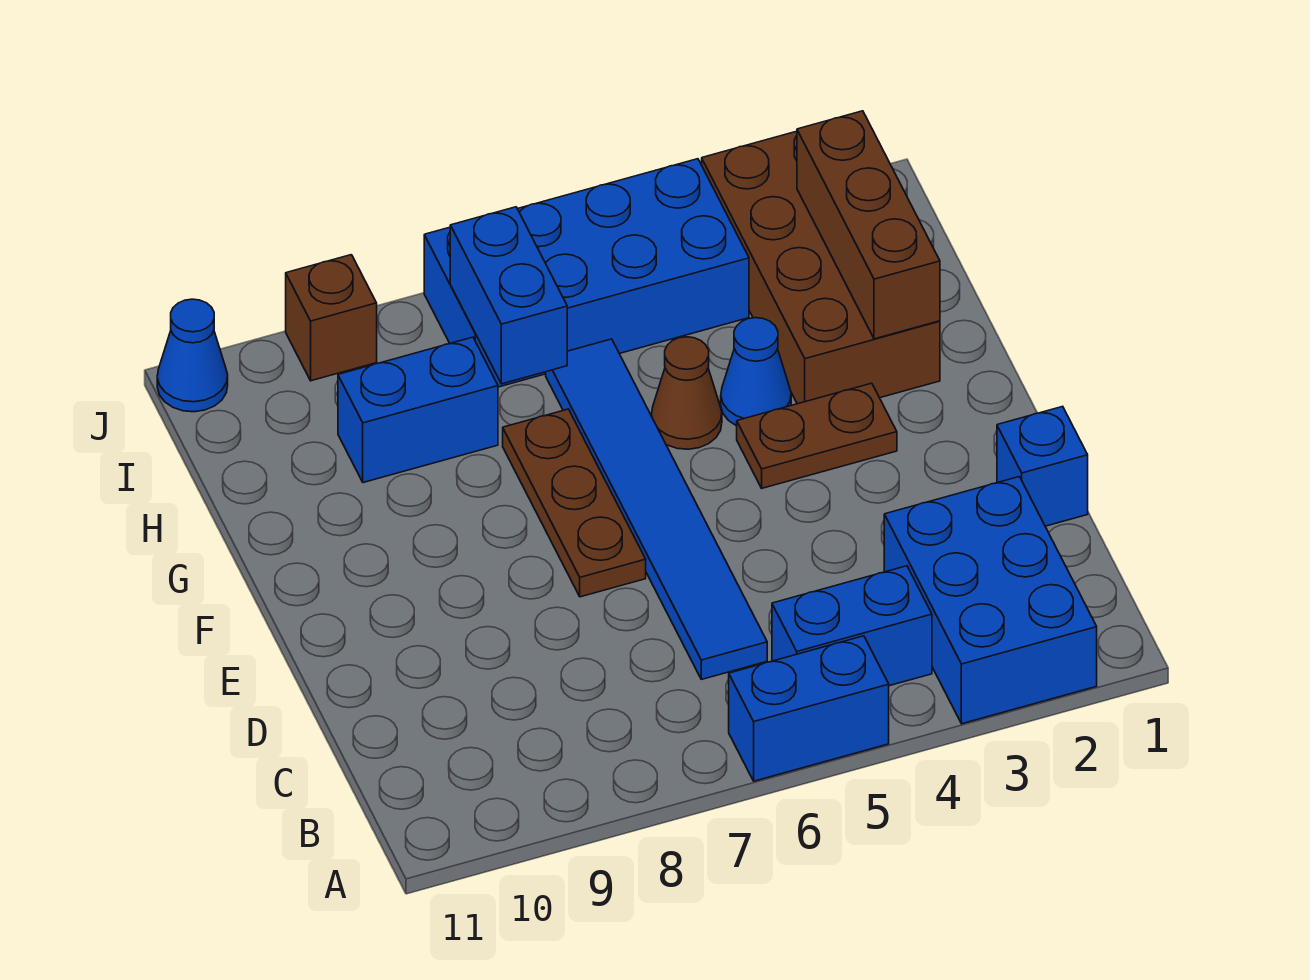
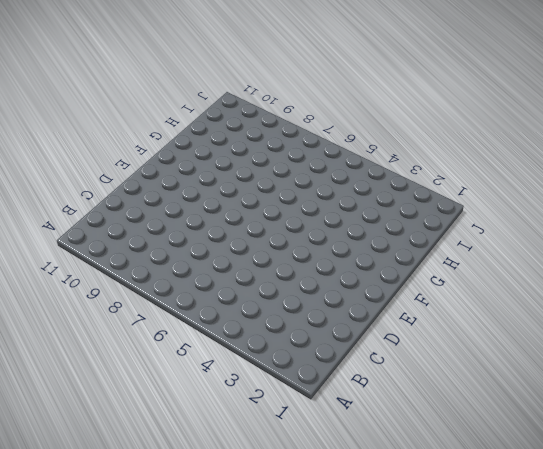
none -> blue brick A2:C3 level 1
none -> blue brick A5:A6 level 1
none -> blue brick B4:B5 level 1

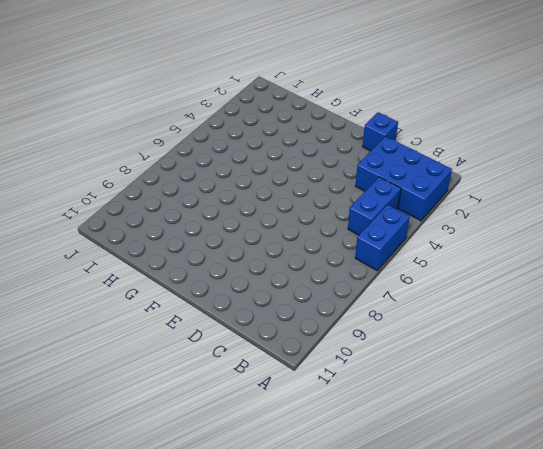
none -> blue tile C6:H6 level 1
none -> brown plate E7:G7 level 1
none -> brown plate F3:F4 level 1

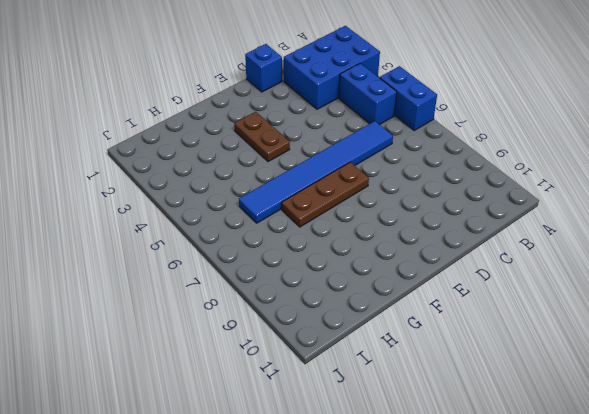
none -> brown brick G2:J3 level 1
none -> blue cone G4 level 1
none -> brown cone G5 level 1

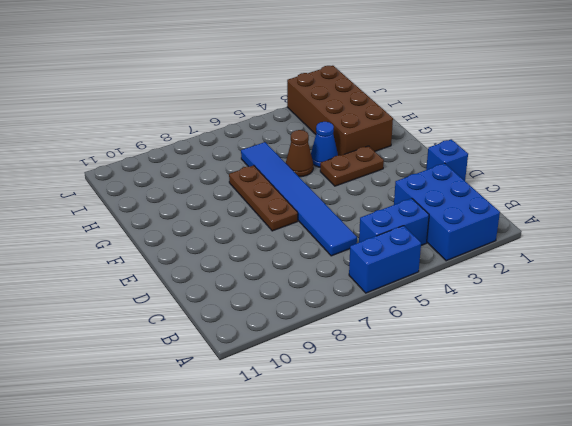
none -> blue brick H8:H9 level 1
none -> blue brick I4:J7 level 1
none -> brown brick J9 level 1

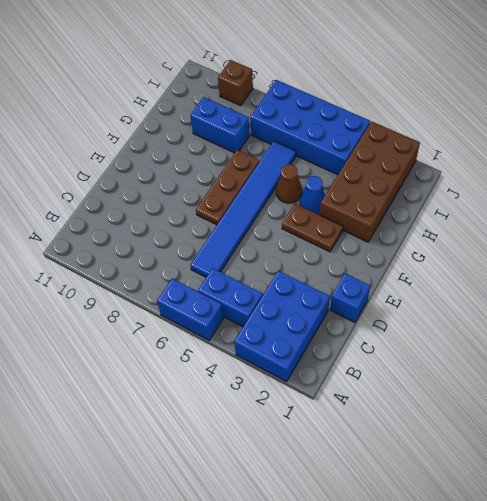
none -> blue cone J11 level 1
none -> brown brick G2:I2 level 2
none -> blue brick H7:I7 level 2

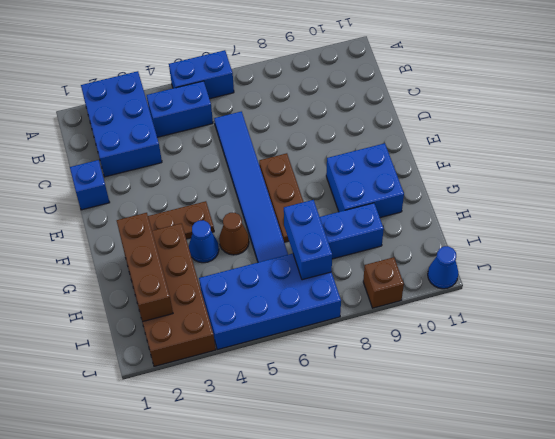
blue brick F9:G10 level 1 -> none

